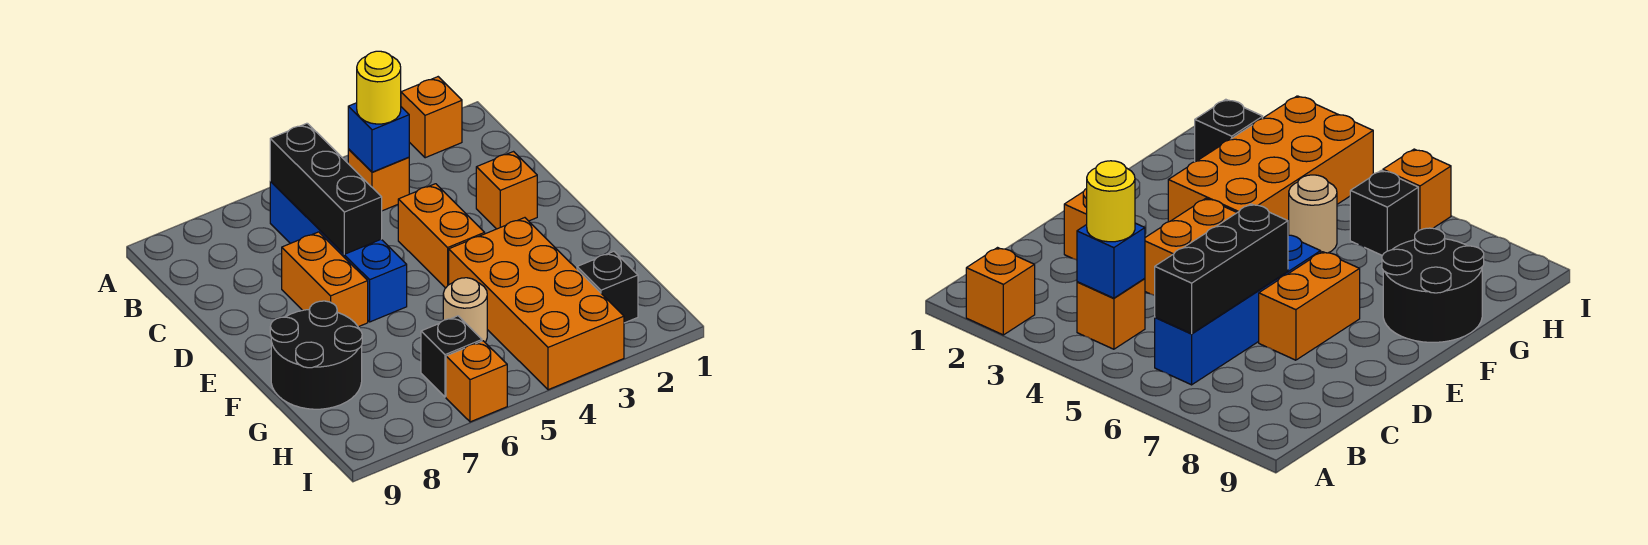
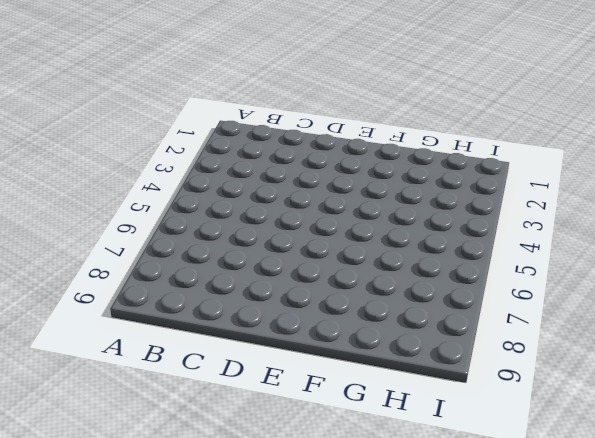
none -> orange brick A2 level 1
none -> orange brick B4 level 1
none -> blue brick B6:E6 level 1

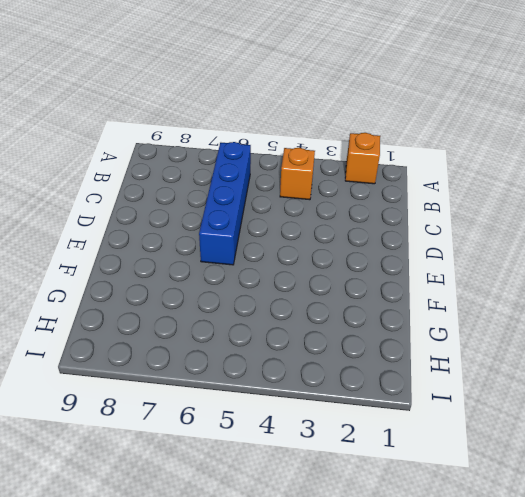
none -> orange brick D2 level 1
none -> orange brick D4:E4 level 1
none -> orange brick D7:E7 level 1

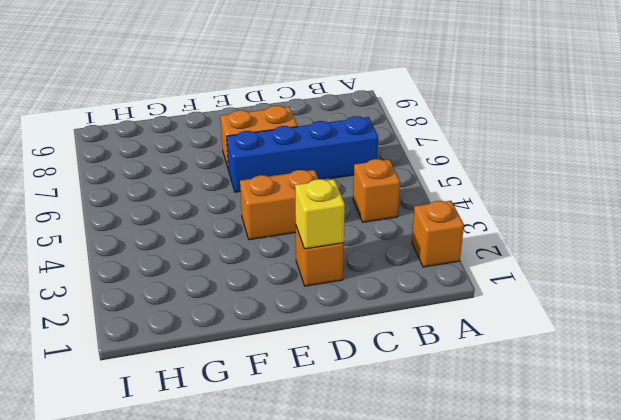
yellow brick D2 level 2 -> none
none -> orange brick F3:I4 level 1
none -> black round brick F8:G9 level 1
none -> tan round brick G5 level 1

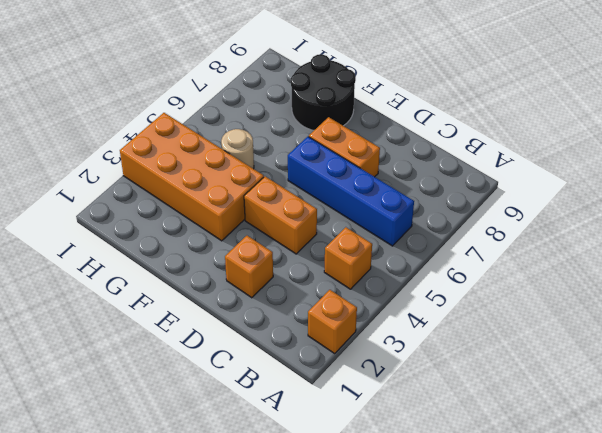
none -> black brick H2 level 1
none -> black brick H6 level 1
none -> orange brick I6 level 1

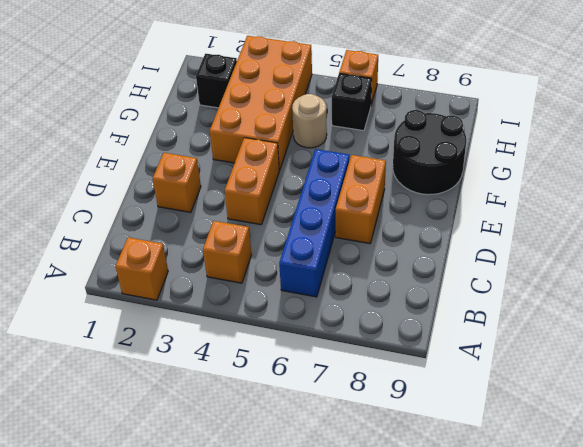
none -> blue brick B4 level 2
none -> black brick B6:D6 level 2
none -> yellow round brick B4 level 3

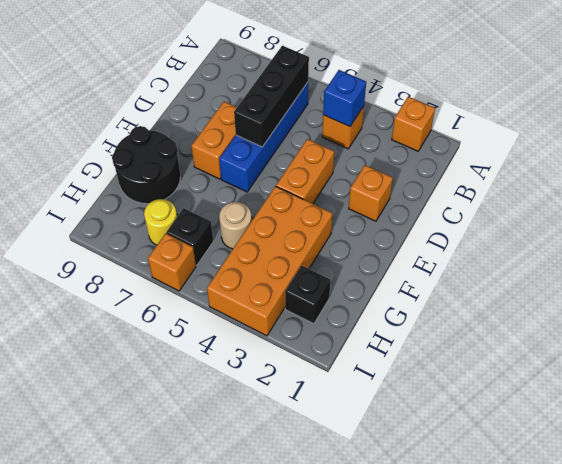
yellow round brick H7 level 1 -> yellow round brick B4 level 3

